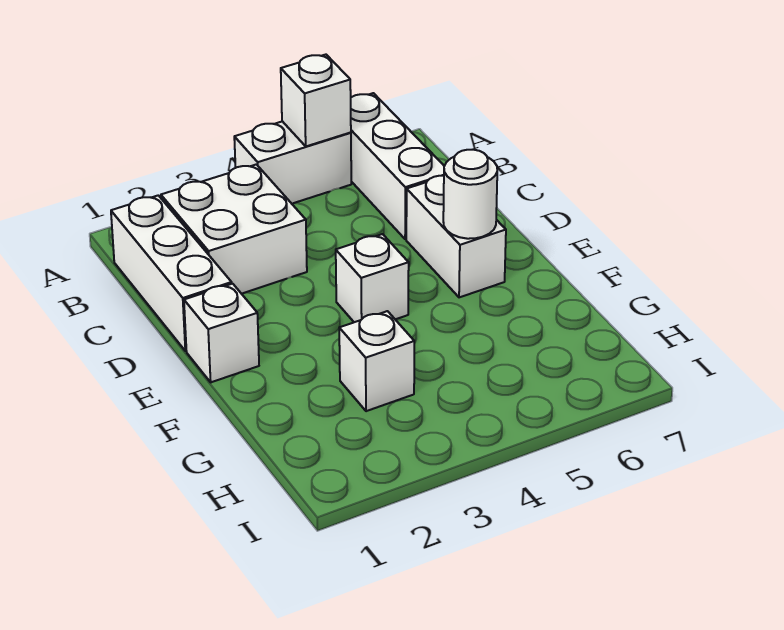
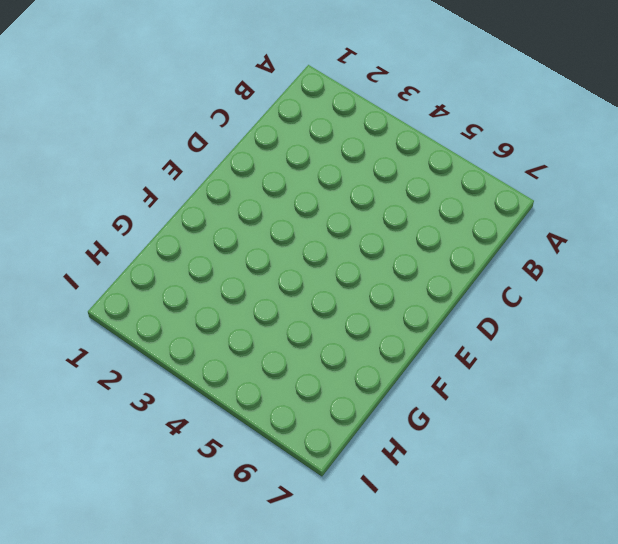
none -> white brick A4:A5 level 1
none -> white brick A6:C6 level 1

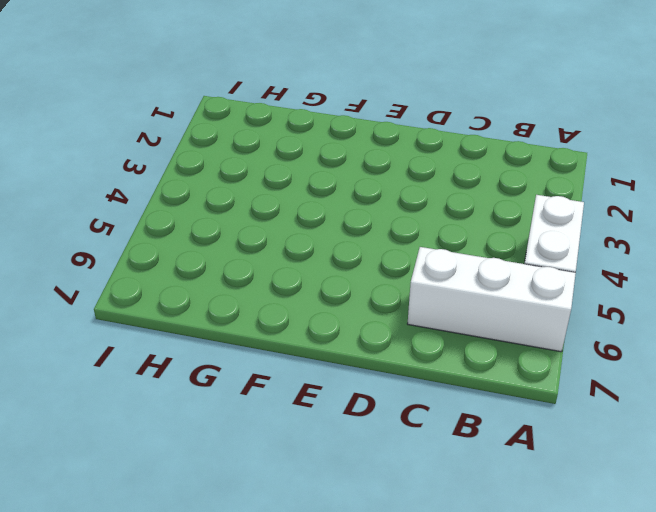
none -> white brick B1:D1 level 1
none -> white brick B2:C3 level 1

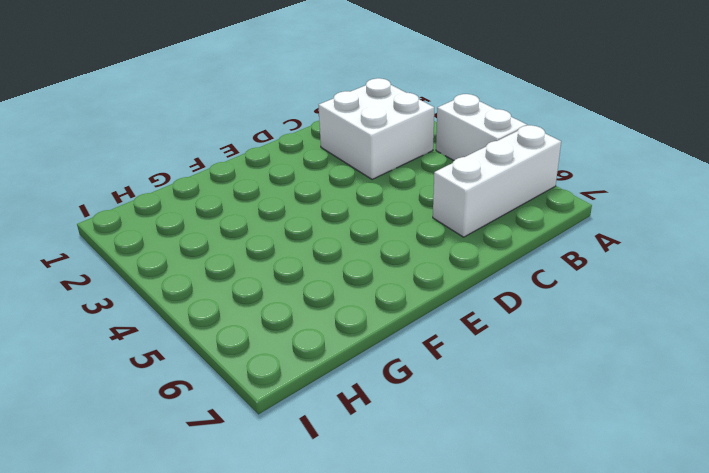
none -> white brick B1:D1 level 1
none -> white brick D6:E6 level 1

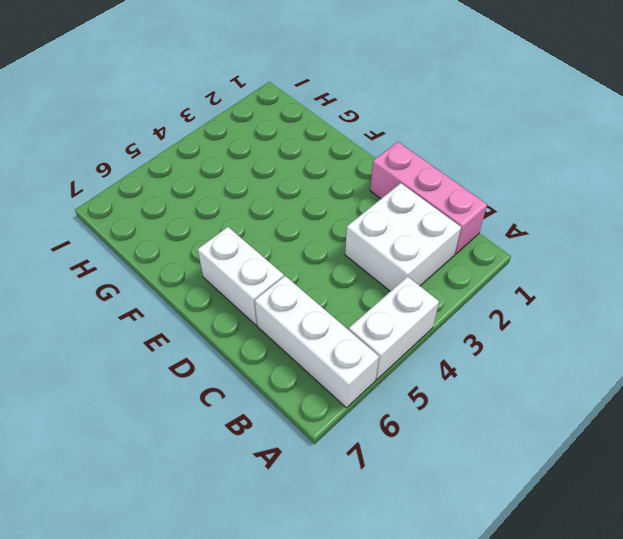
pink brick B1:D1 level 1 -> white brick B1:D1 level 1
none -> white brick E1 level 1
none -> white brick E4 level 1

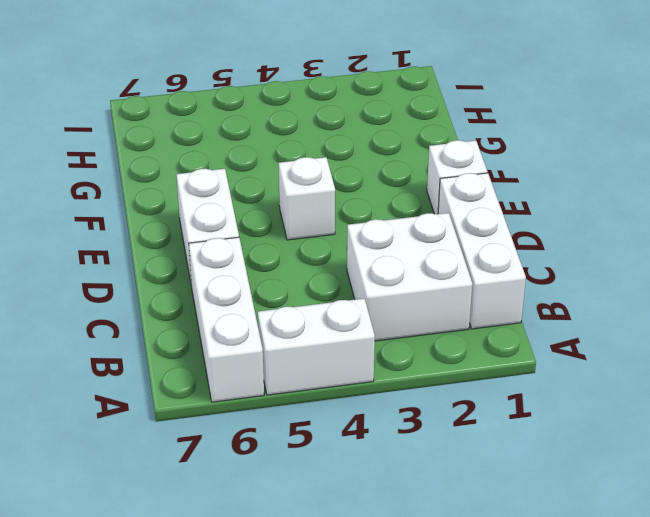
none -> white brick G3 level 1
none -> white brick A5 level 2

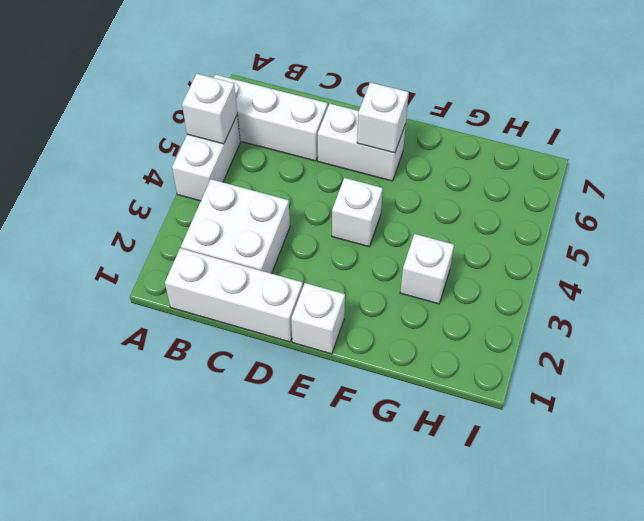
white brick E6 level 2 -> white round brick E6 level 2

